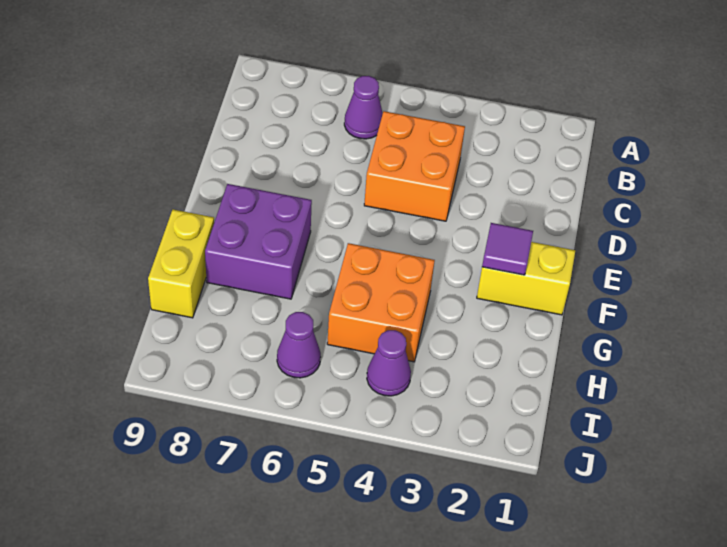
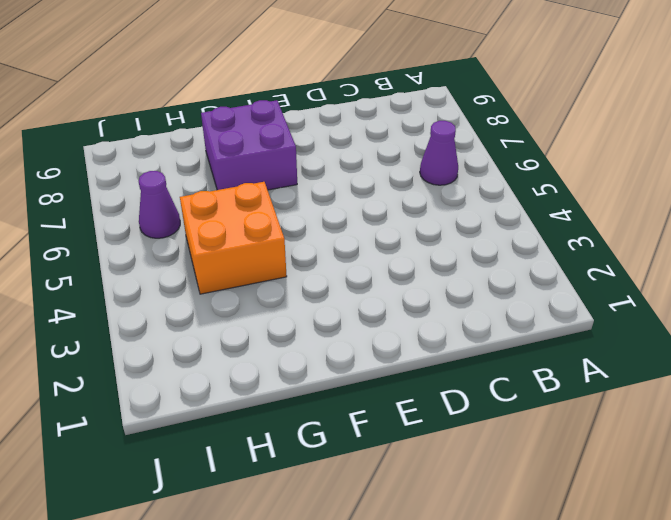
none -> orange brick C4:D5 level 1
none -> yellow brick F1:F2 level 1

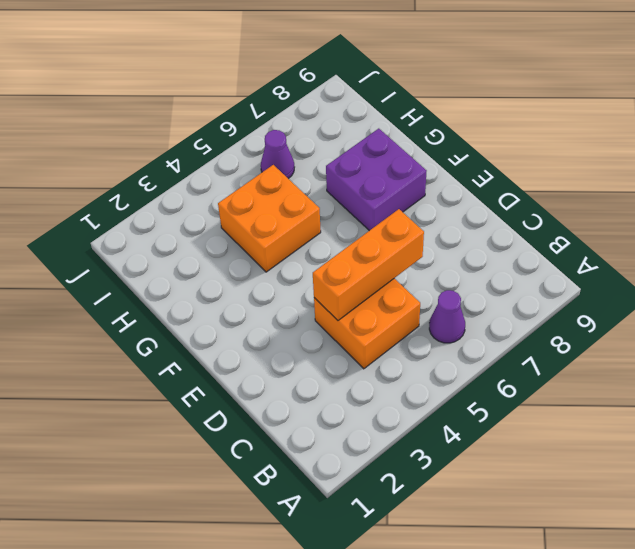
orange brick D4:D6 level 2 -> none
none -> yellow brick F1:F2 level 1
none -> yellow brick G9:H9 level 1

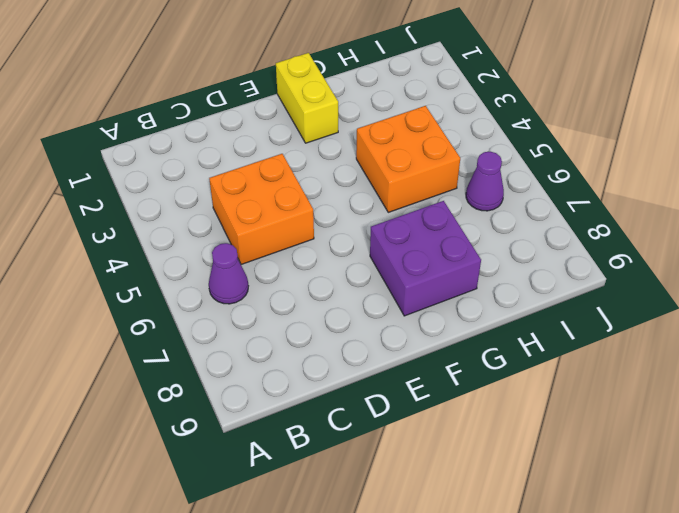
none -> yellow brick G9:H9 level 1
none -> purple cone I4 level 1

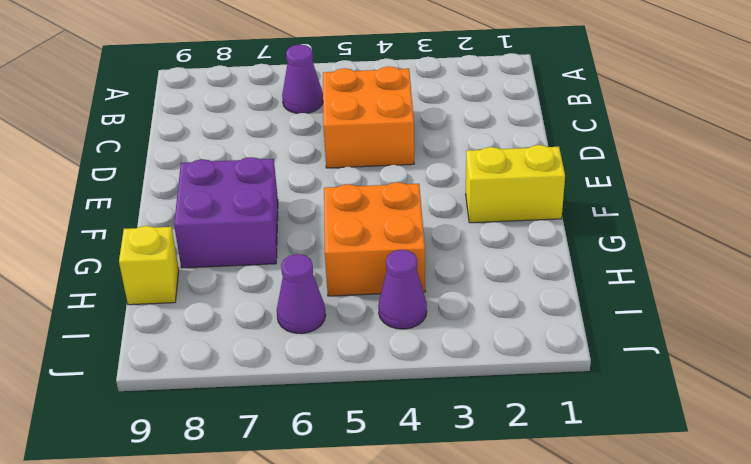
yellow brick H9 level 1 -> yellow brick G9:H9 level 1
none -> purple tile F2 level 2

